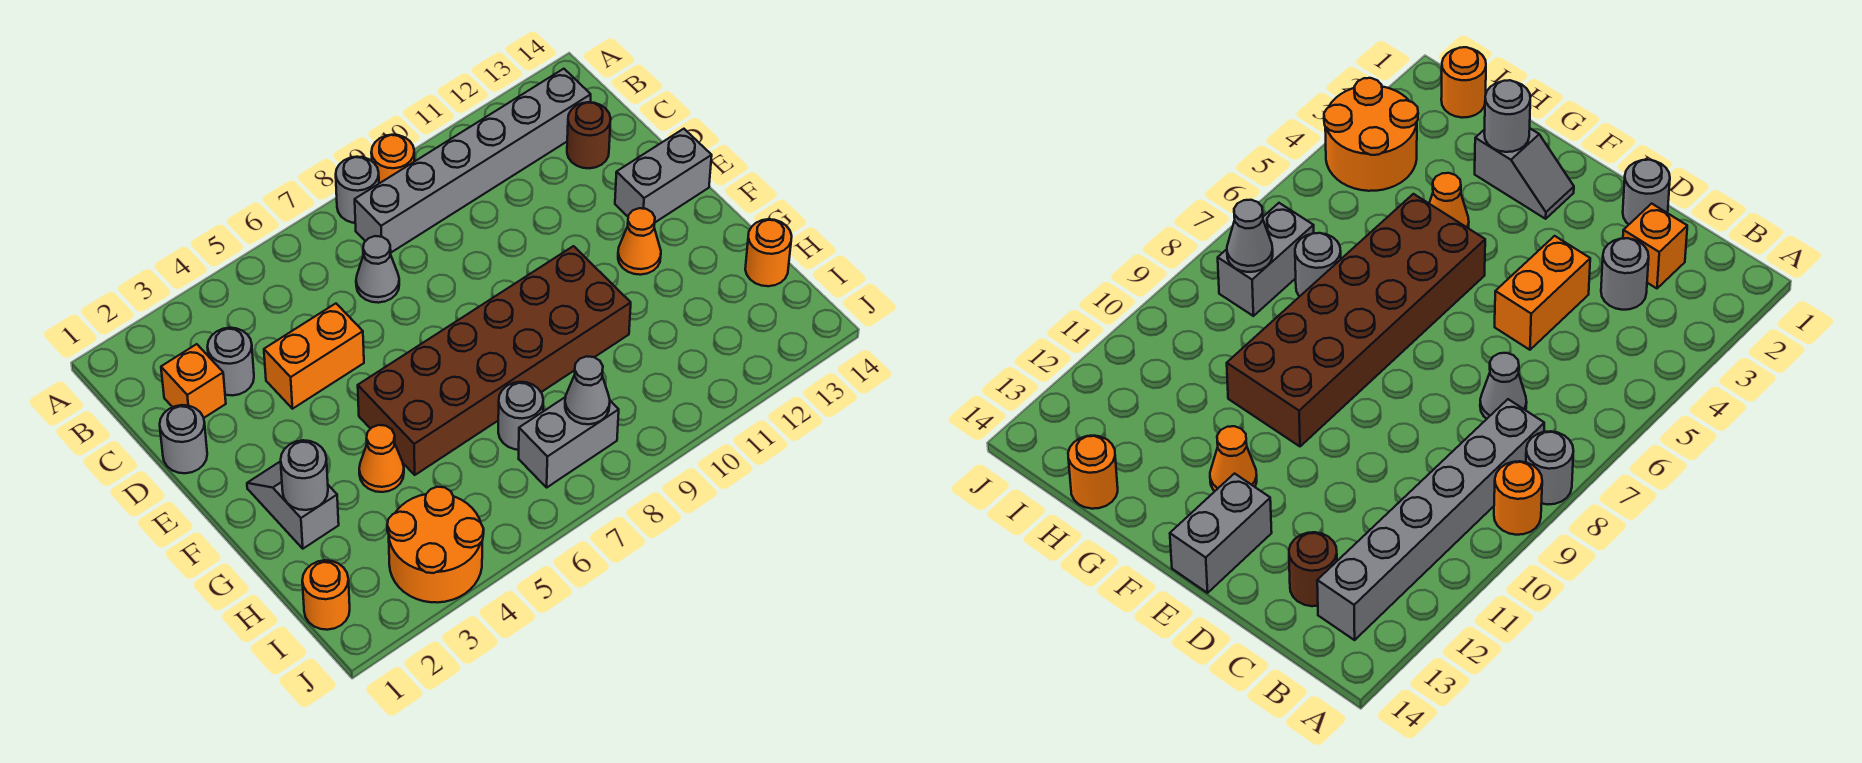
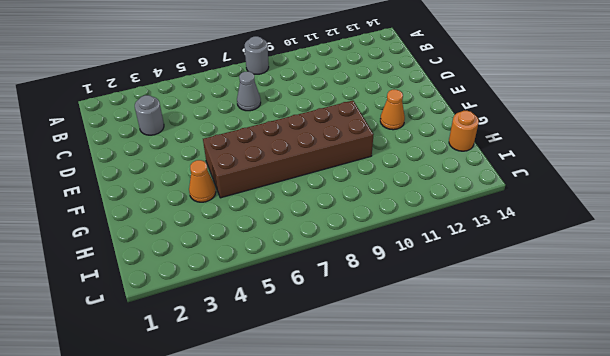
none -> orange round brick A9 level 1
none -> grey brick B8:B13 level 1
none -> orange brick C2 level 1

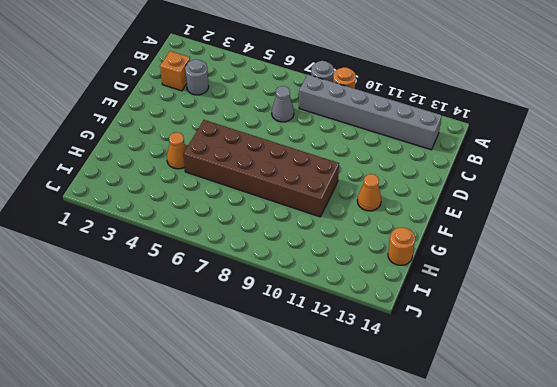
none -> brown round brick C13 level 1
none -> grey round brick D1 level 1
none -> orange brick D4:D5 level 1

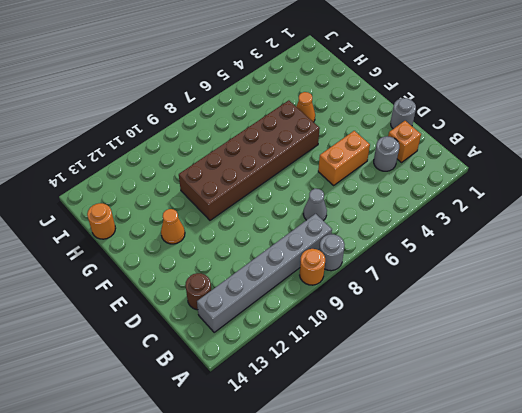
none -> grey brick E13:E14 level 1
none -> grey slope F2:G2 level 1 top G
none -> grey round brick H7 level 1

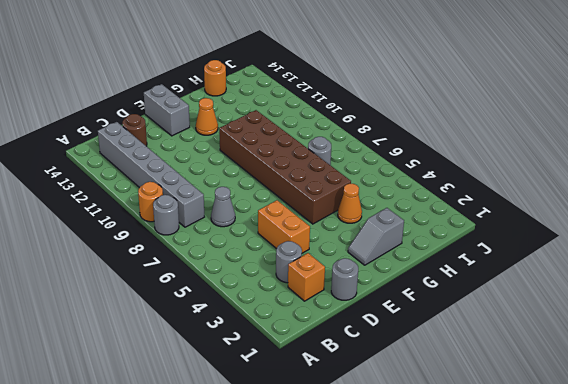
none -> orange round brick I1 level 1
none -> orange round brick I3:J4 level 1
none -> grey brick I7:I8 level 1

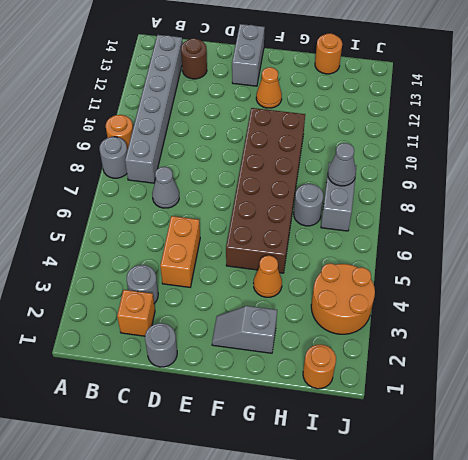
none -> grey round brick G2 level 2

